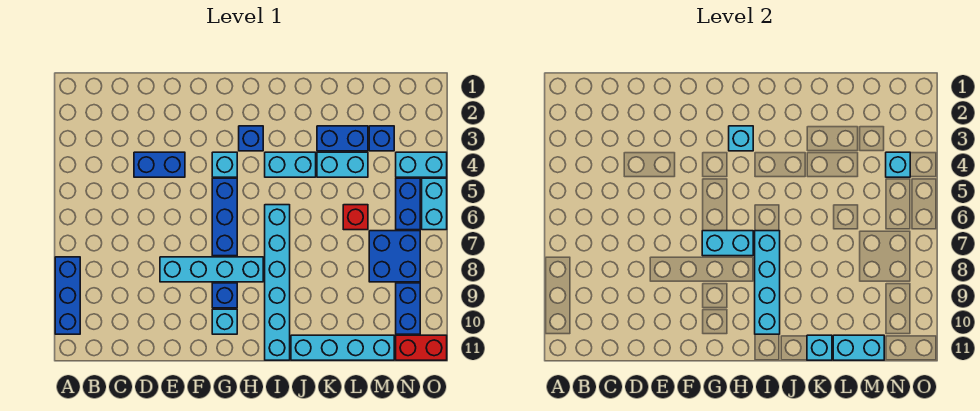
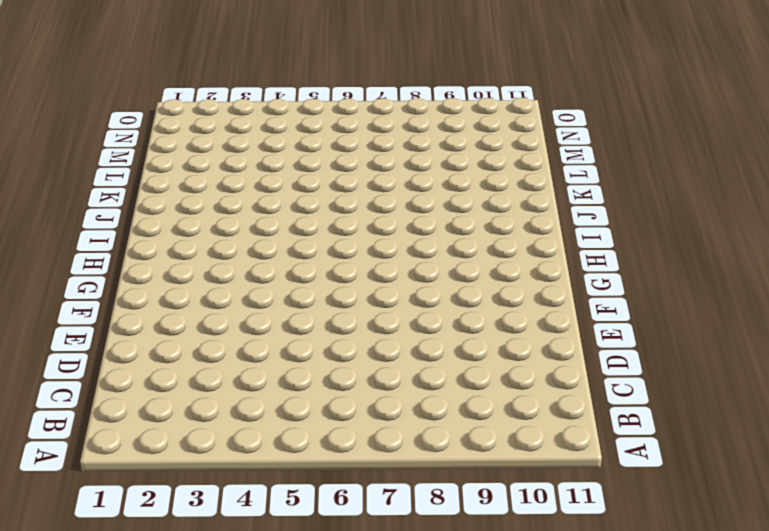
none -> blue brick A8:A10 level 1
none -> blue brick D4:E4 level 1
none -> cyan brick E8:H8 level 1

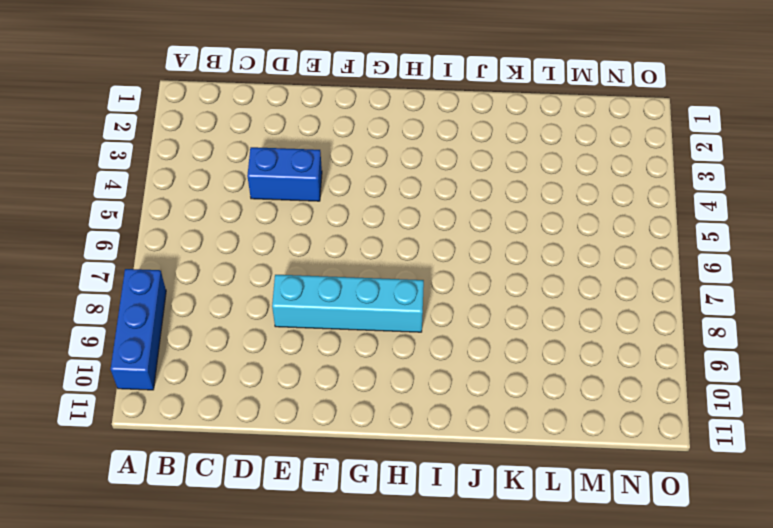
none -> cyan brick G4 level 1
none -> blue brick G5:G7 level 1
none -> blue brick G9 level 1

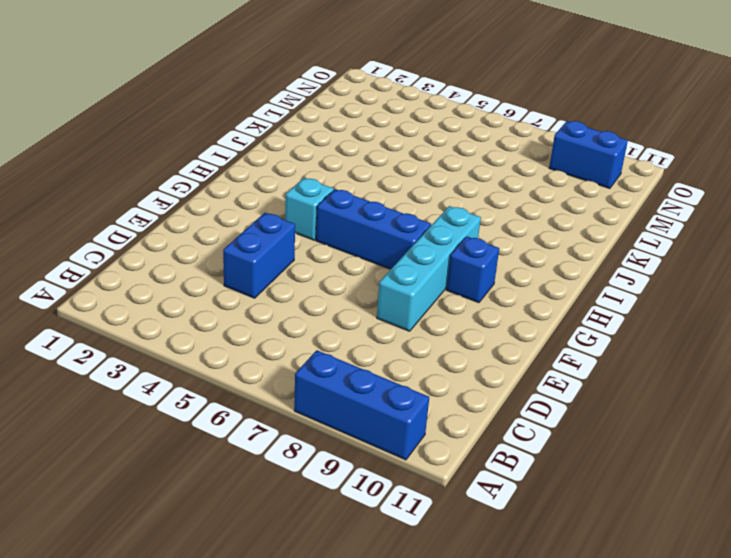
none -> cyan brick G10 level 1
none -> blue brick H3 level 1
none -> cyan brick I4:J4 level 1

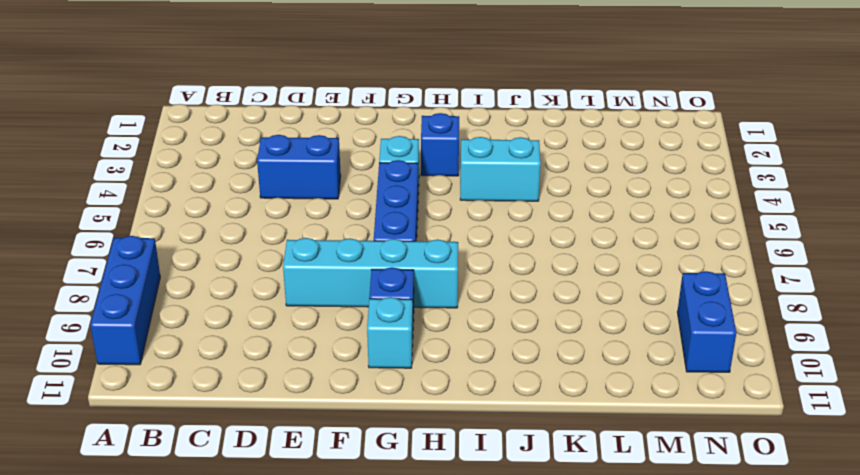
none -> cyan brick I6:I11 level 1
none -> cyan brick J11:M11 level 1
none -> blue brick K3:L3 level 1

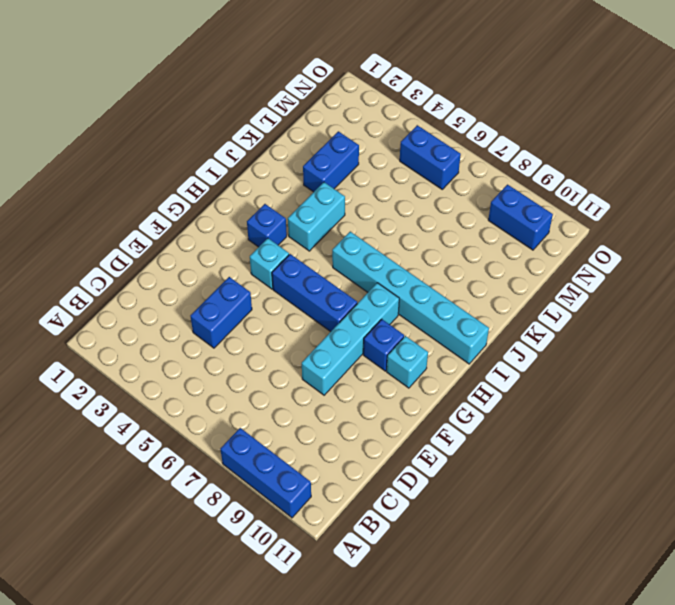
none -> cyan brick J11:M11 level 1
none -> cyan brick K4:L4 level 1
none -> red brick L6 level 1

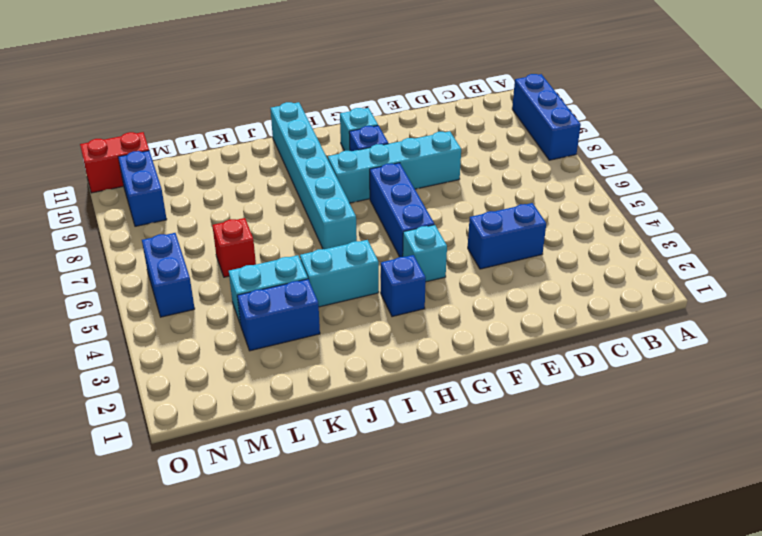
none -> cyan brick J11:M11 level 1
none -> blue brick M3 level 1
none -> blue brick M7:N8 level 1

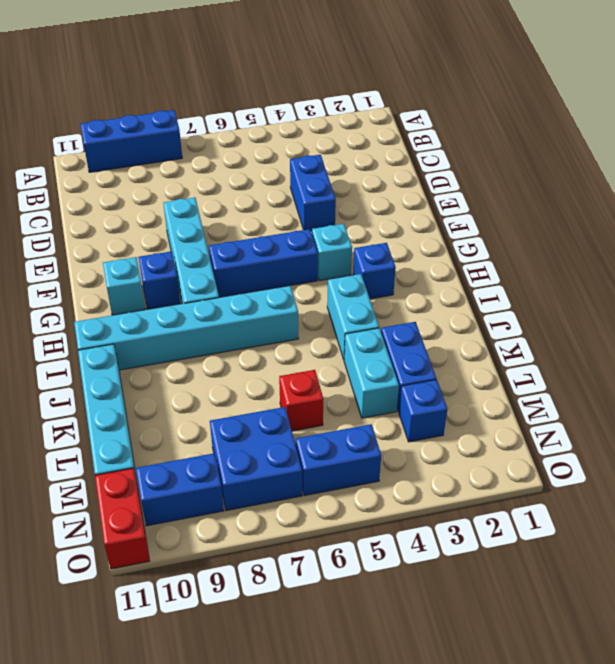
none -> cyan brick N4:O4 level 1
none -> cyan brick O5:O6 level 1
none -> cyan brick G7:H7 level 2

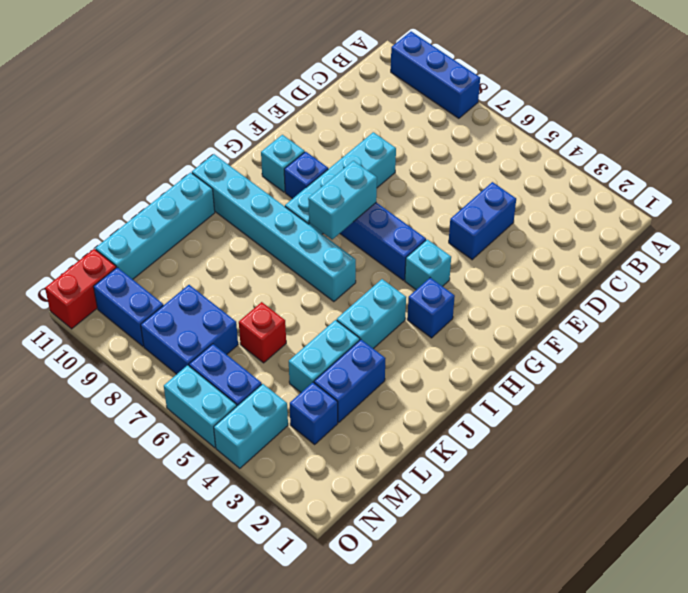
none -> cyan brick H3 level 2
none -> cyan brick I7:I10 level 2
none -> cyan brick K11 level 2

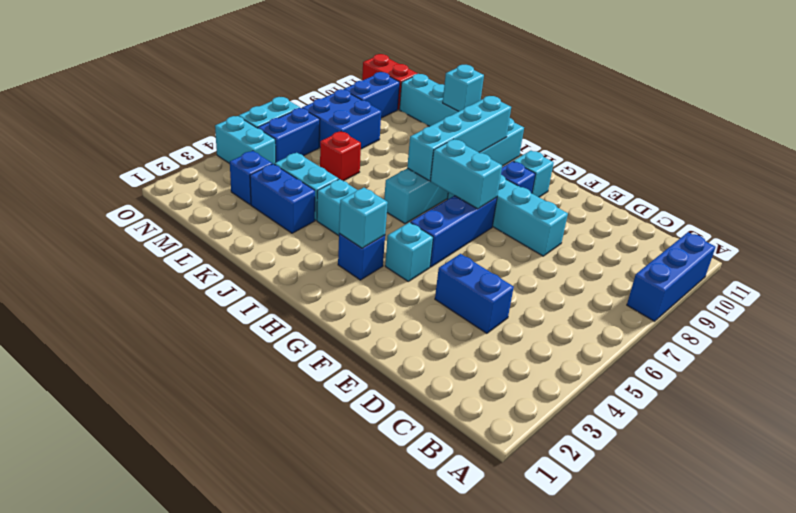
none -> cyan brick L11:M11 level 2
none -> cyan brick N4 level 2

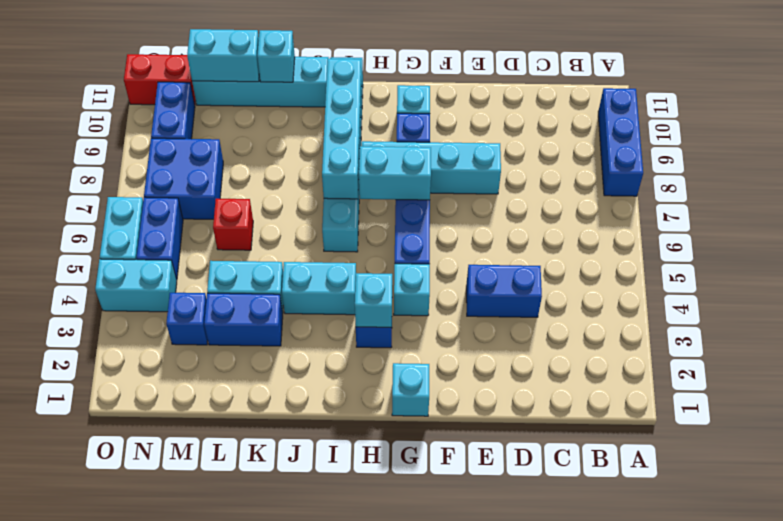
cyan brick G1 level 1 -> cyan brick N4 level 2

